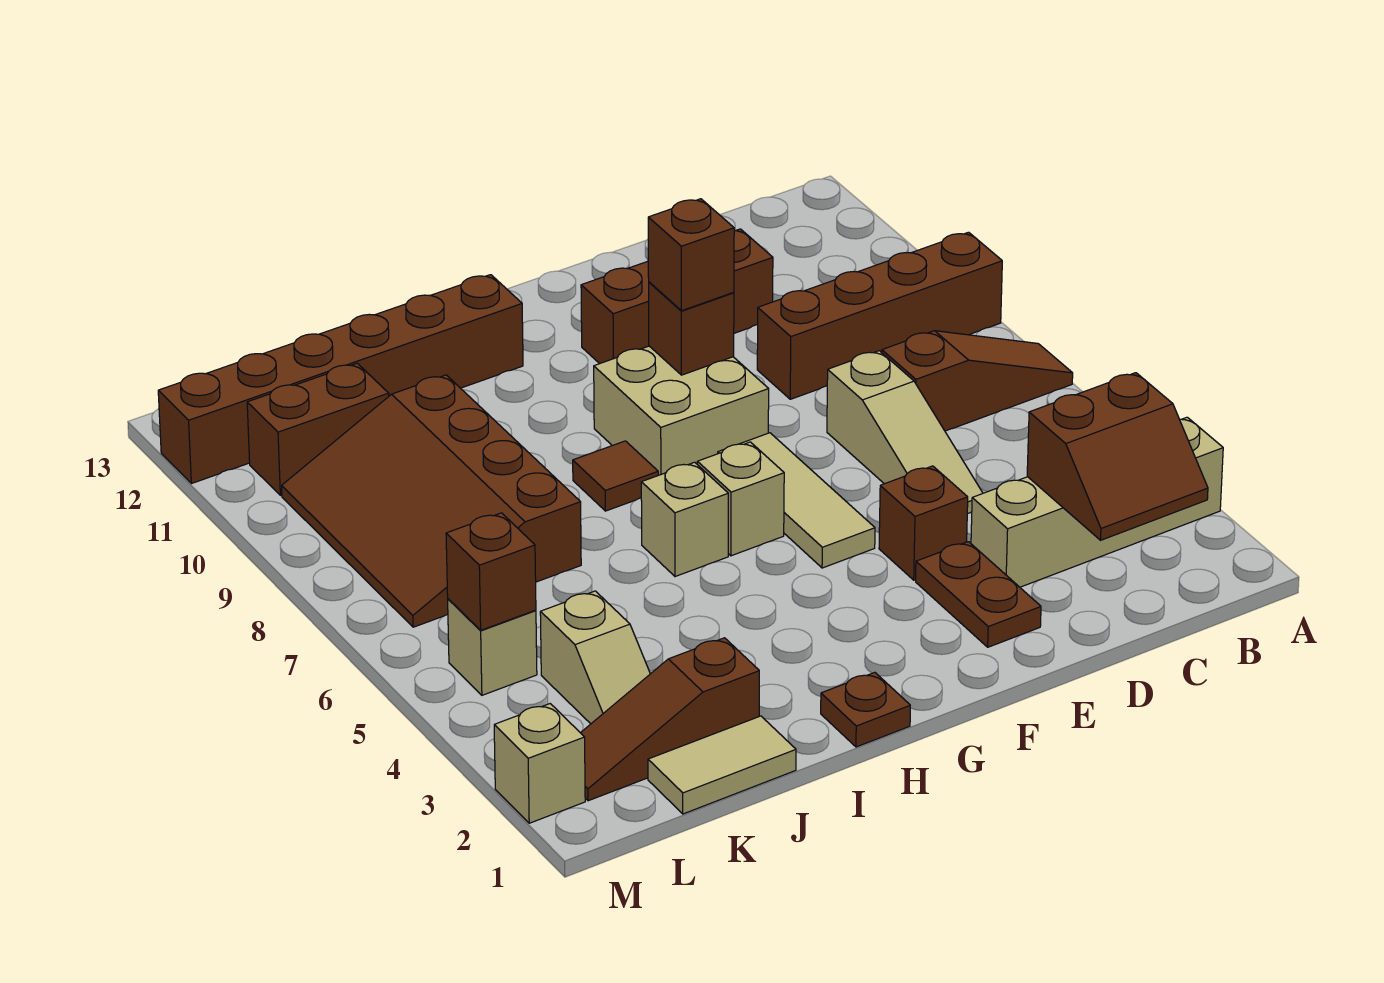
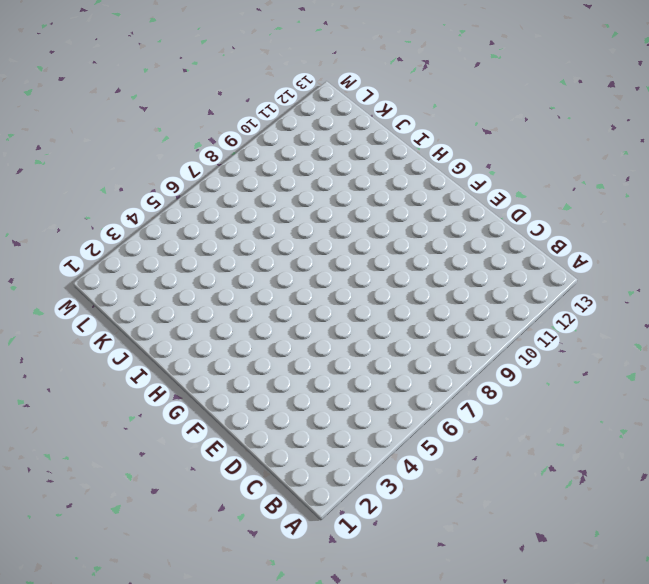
none -> tan brick A3:D3 level 1
none -> brown slope A7:C7 level 1 top C
none -> brown brick A9:D9 level 1

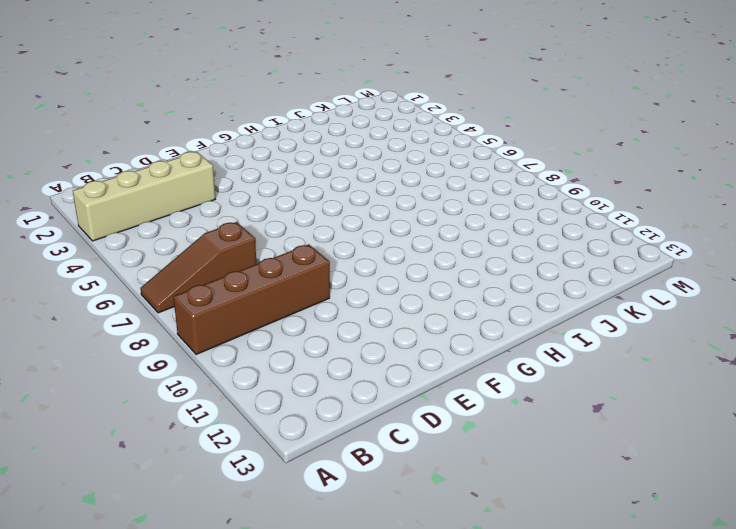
none -> tan slope D5:D7 level 1 top 7
none -> brown brick D11:F11 level 1
none -> brown plate E2:E3 level 1

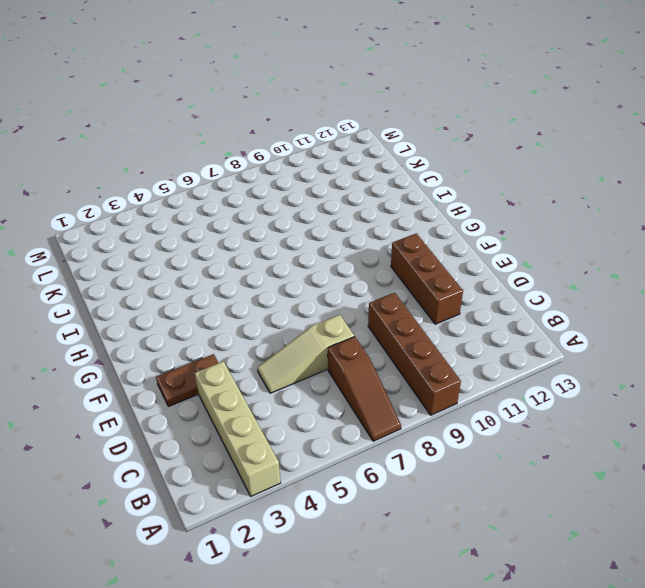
none -> brown brick E4 level 1
none -> tan tile F5:F7 level 1
none -> tan brick F8:G9 level 1

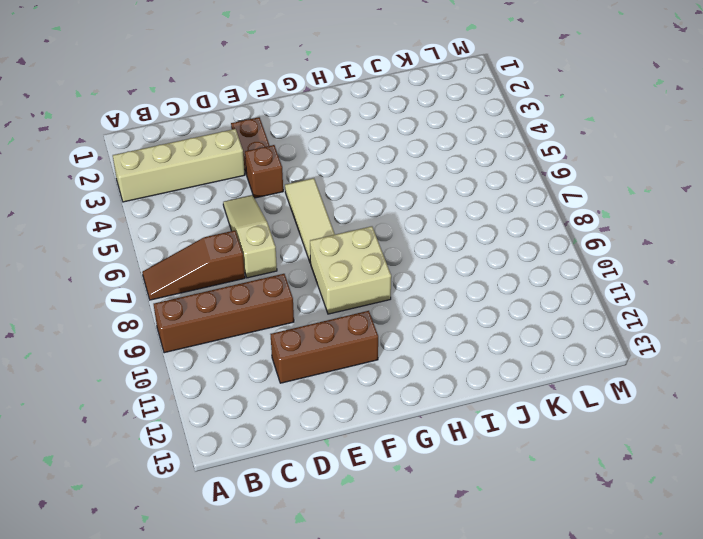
none -> tan brick G6 level 1
none -> brown plate H1 level 1
none -> tan brick H6 level 1

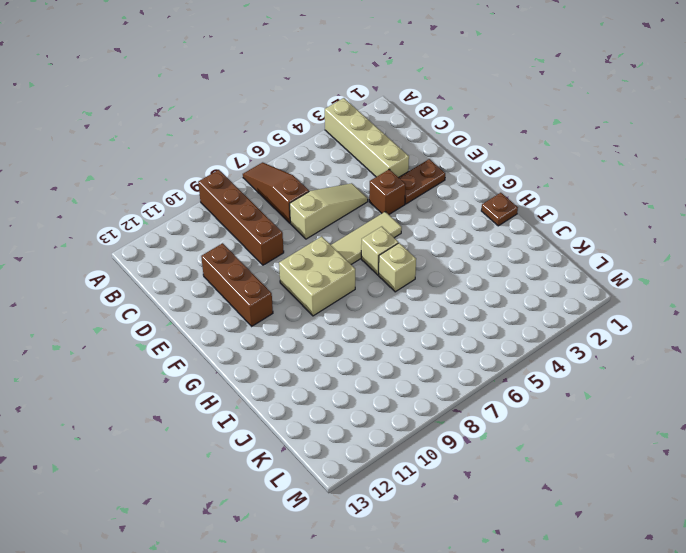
none -> brown tile H8 level 1
none -> brown brick H12:M12 level 1
none -> tan tile J1:K1 level 1

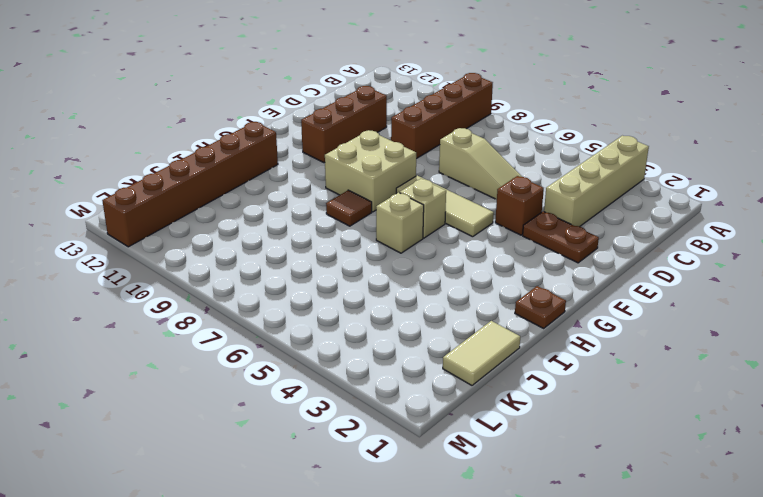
none -> brown slope A7:C7 level 1 top C
none -> brown slope J2:L2 level 1 top J
none -> brown slope J7:L10 level 1 top J

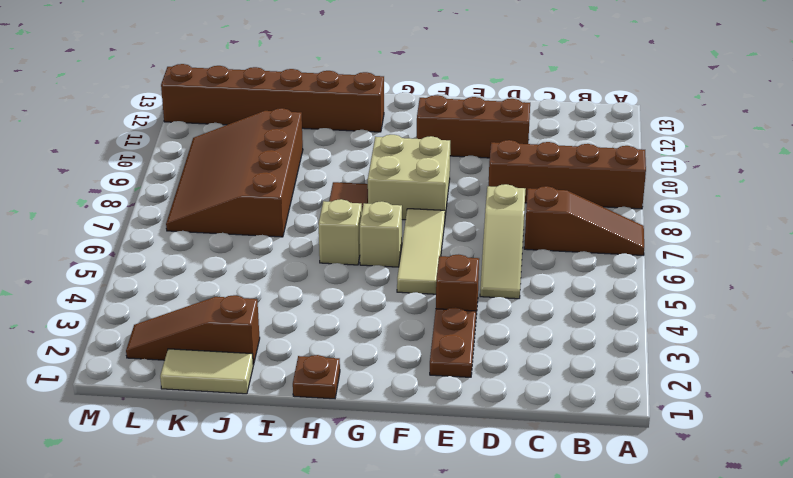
none -> tan brick A3:D3 level 1
none -> tan slope K3:K4 level 1 top 4
none -> brown brick K11:L11 level 1

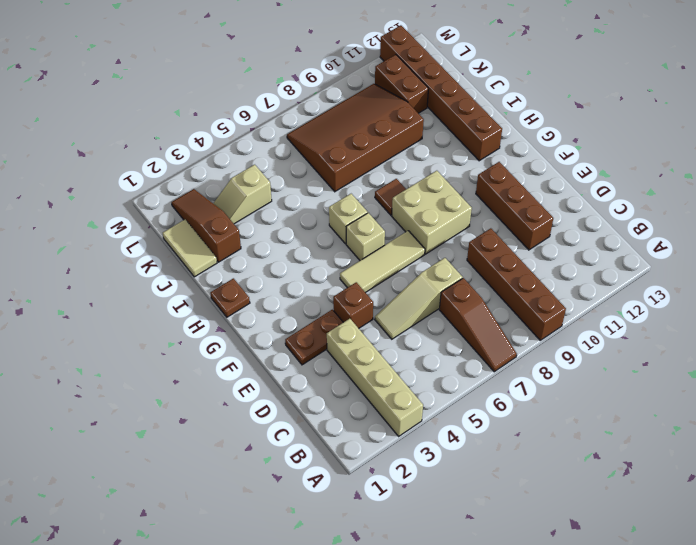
none -> tan brick L5 level 1
none -> tan brick M2 level 1
none -> brown slope B2:C3 level 2 top 3

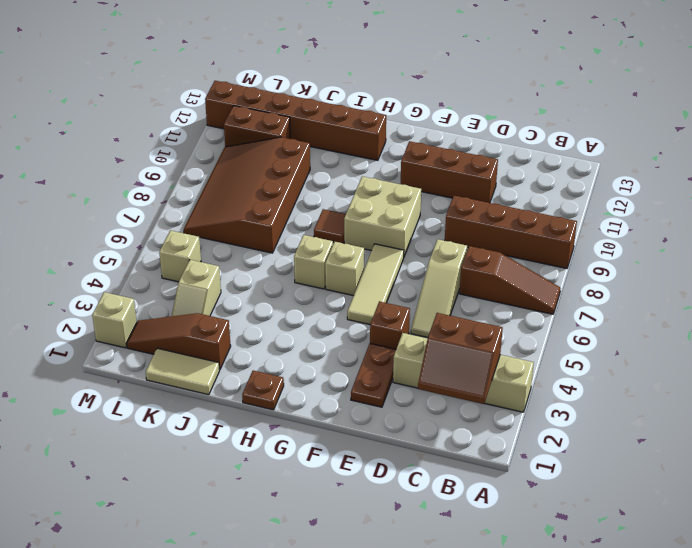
none -> brown brick F9 level 2
none -> brown brick L5 level 2
none -> brown brick F9 level 3

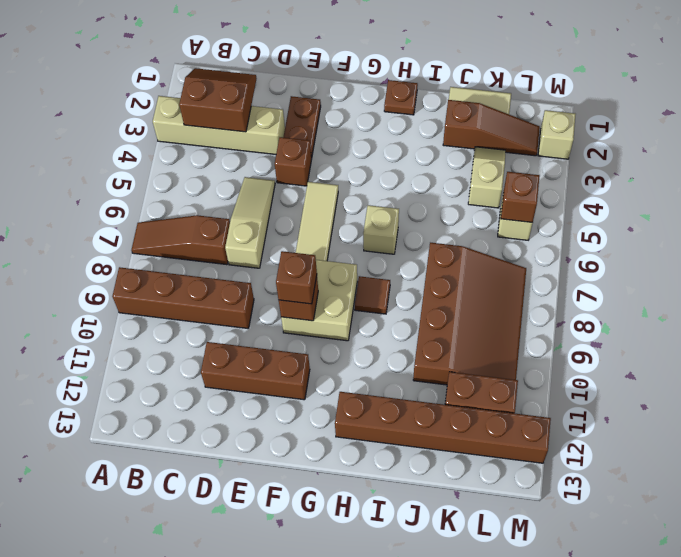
none -> tan brick G6 level 1

